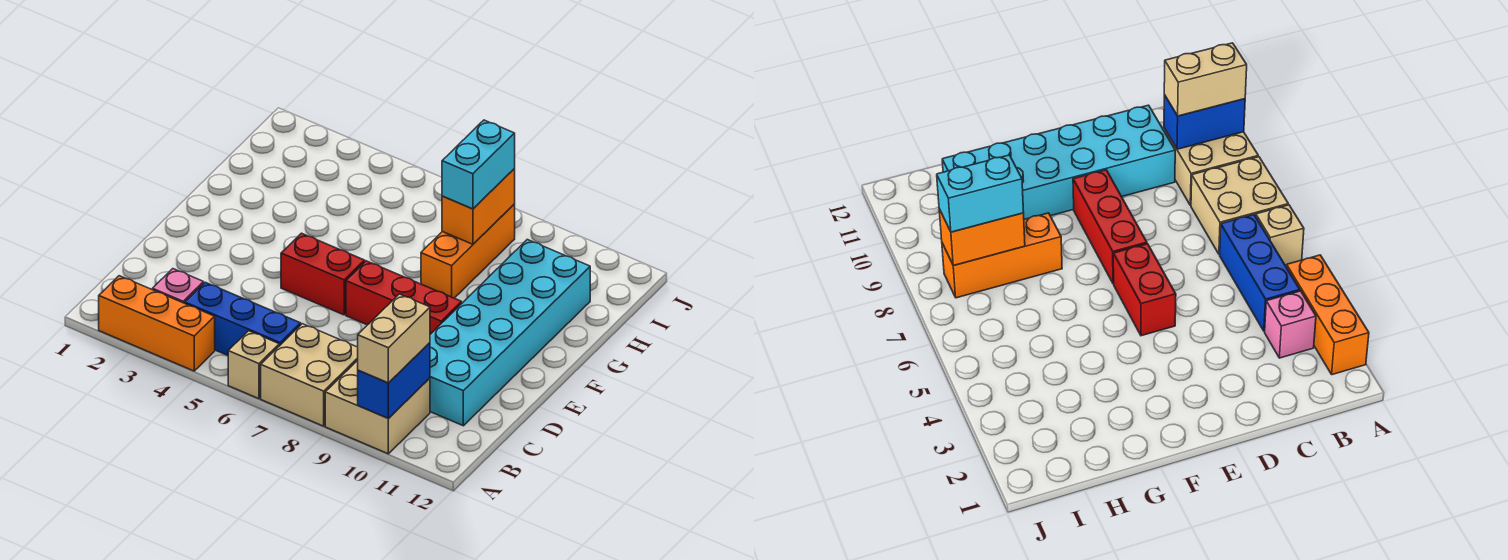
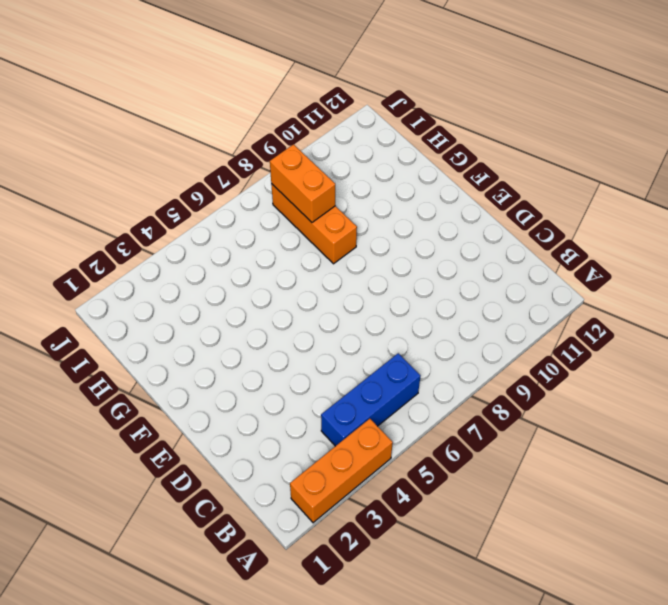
none -> tan brick A6 level 1
none -> tan brick A7:B8 level 1
none -> tan brick A9:B10 level 1

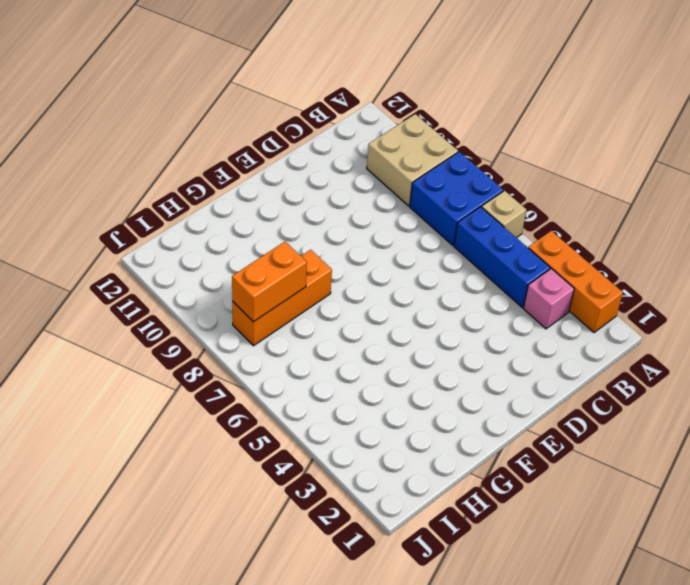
blue brick A7:B8 level 1 -> tan brick A7:B8 level 1
none -> cyan brick C10:H11 level 1
none -> red brick E5:E6 level 1
none -> red brick E7:E9 level 1

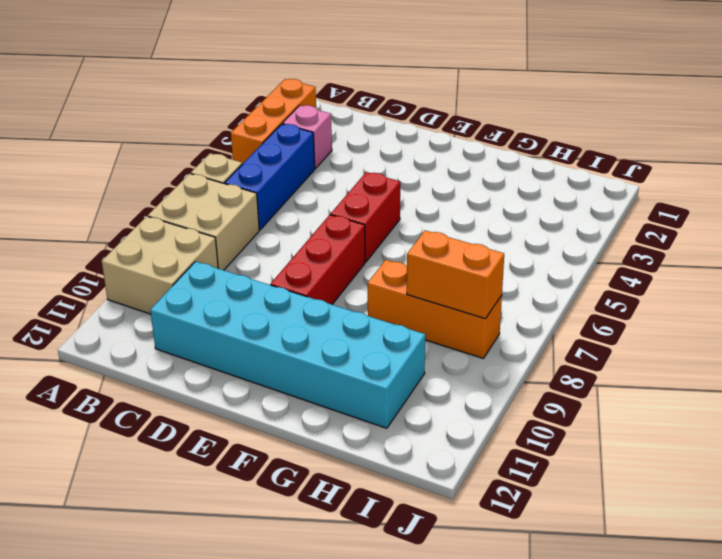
none -> blue brick A10:B10 level 2
none -> tan brick A10:B10 level 3
none -> cyan brick H8:I8 level 3

